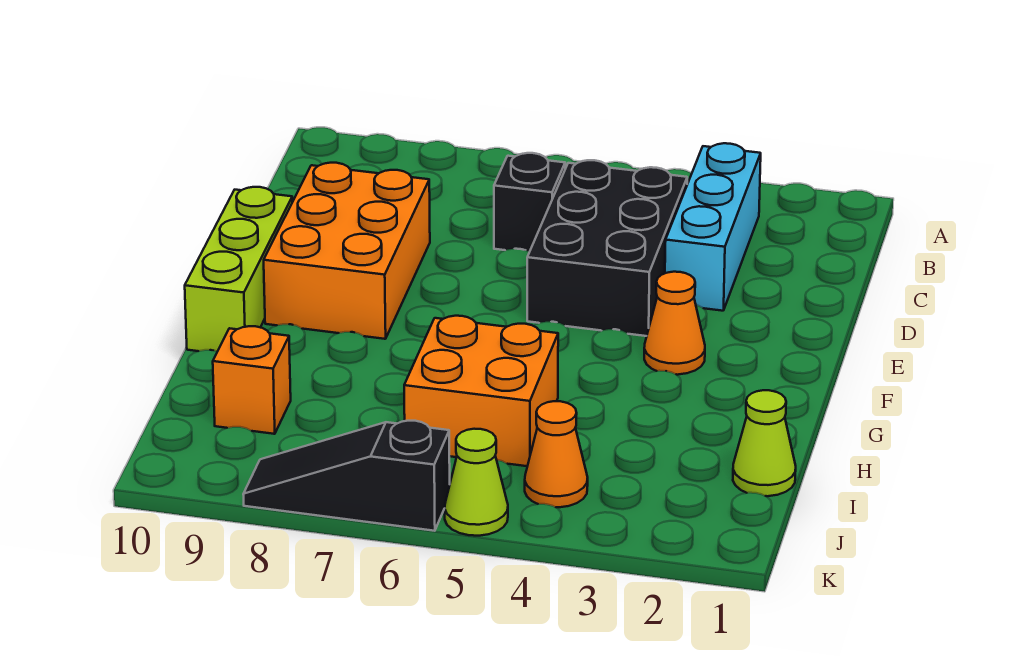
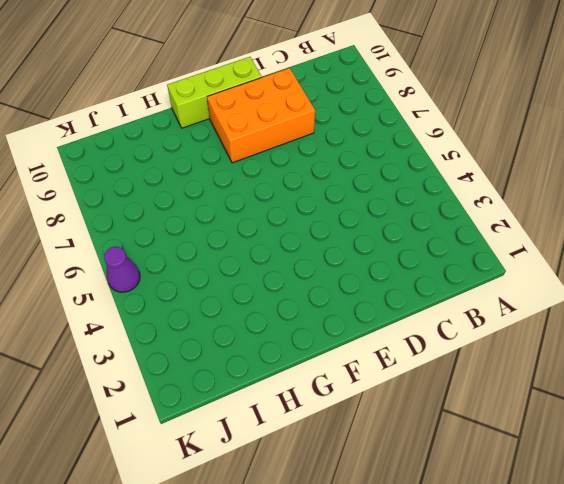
purple cone K5 level 1 -> lime cone K5 level 1
none -> cyan brick B3:D3 level 1
none -> black brick C4:E5 level 1
none -> black brick C6 level 1

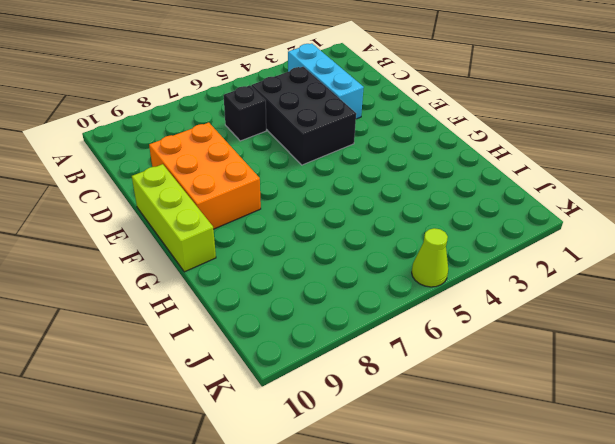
none -> orange cone F3 level 1
none -> orange brick H5:I6 level 1
none -> lime cone I1 level 1

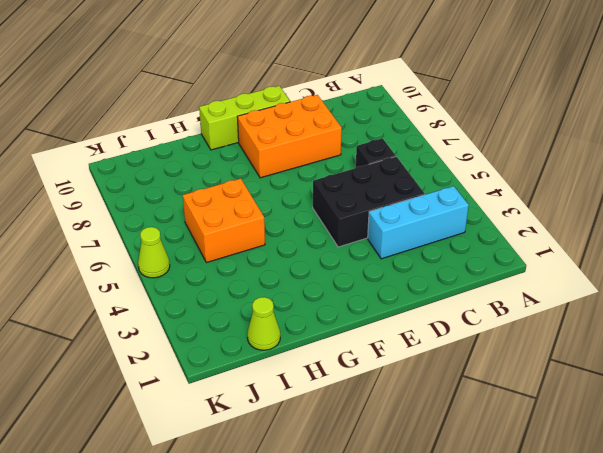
none -> orange cone F3 level 1
none -> orange brick I9 level 1
none -> orange cone J4 level 1

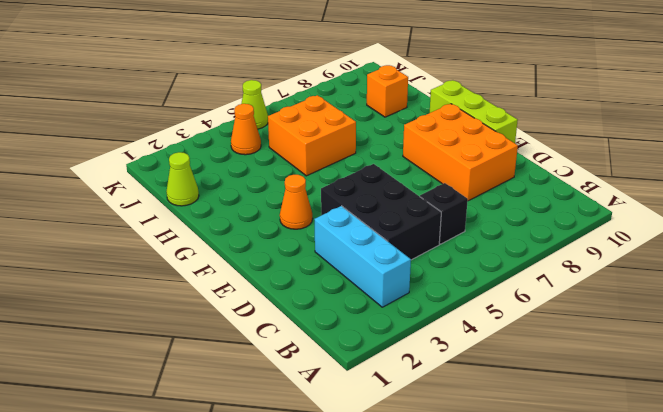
none -> black slope K6:K8 level 1 top 6

